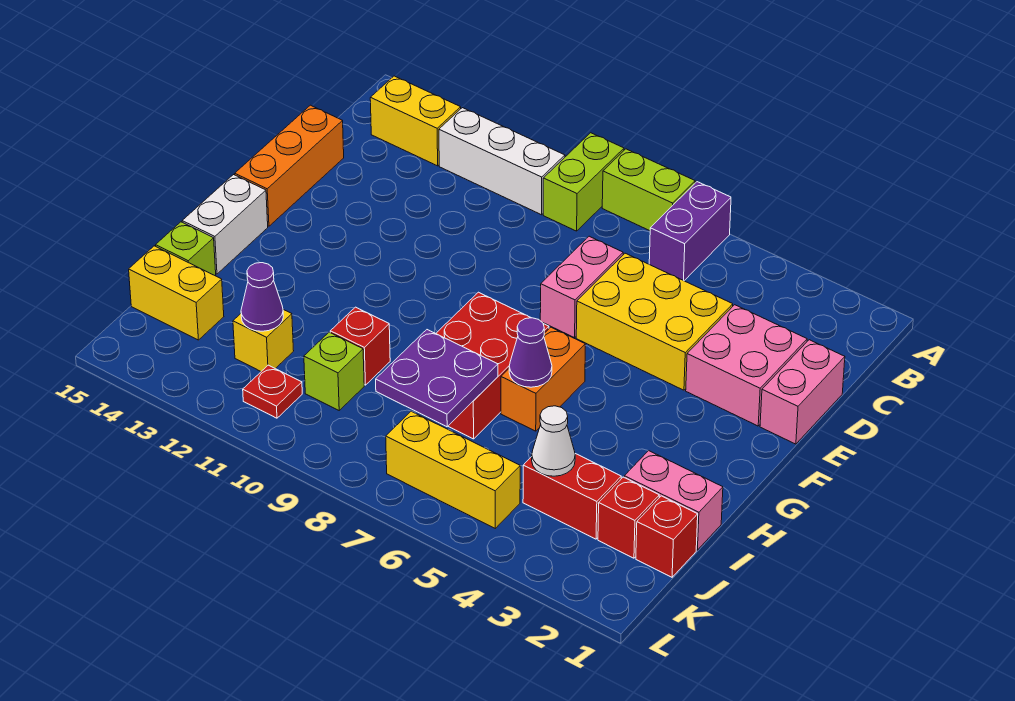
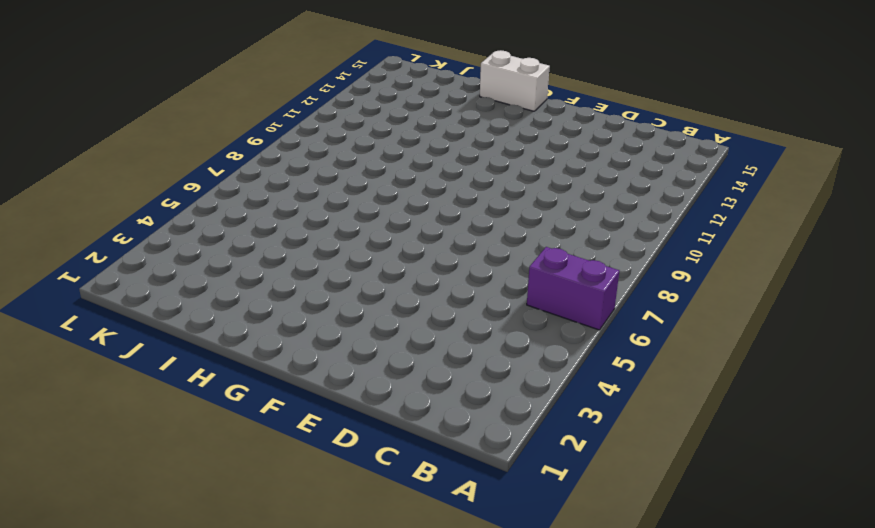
none -> lime brick A7:A8 level 1
none -> lime brick A9:B9 level 1
none -> white brick B10:B12 level 1

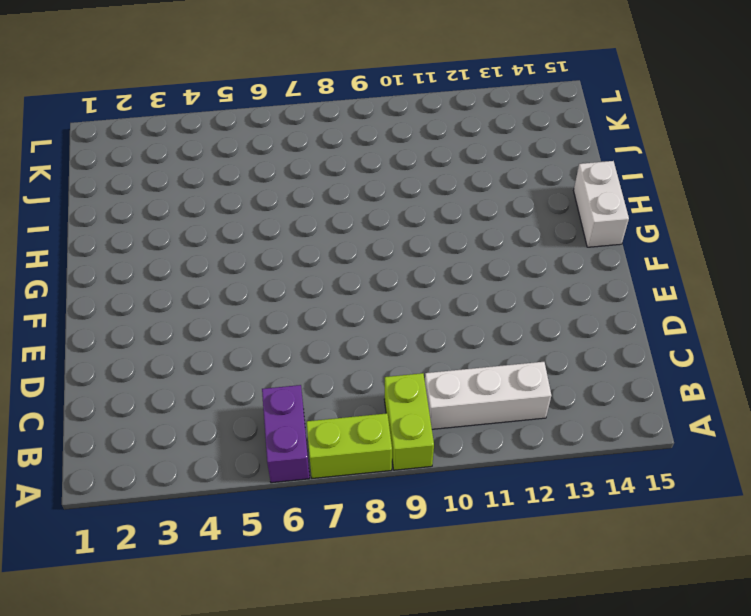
none -> yellow brick B13:B14 level 1
none -> pink brick D1:E1 level 1
none -> pink brick D2:E3 level 1

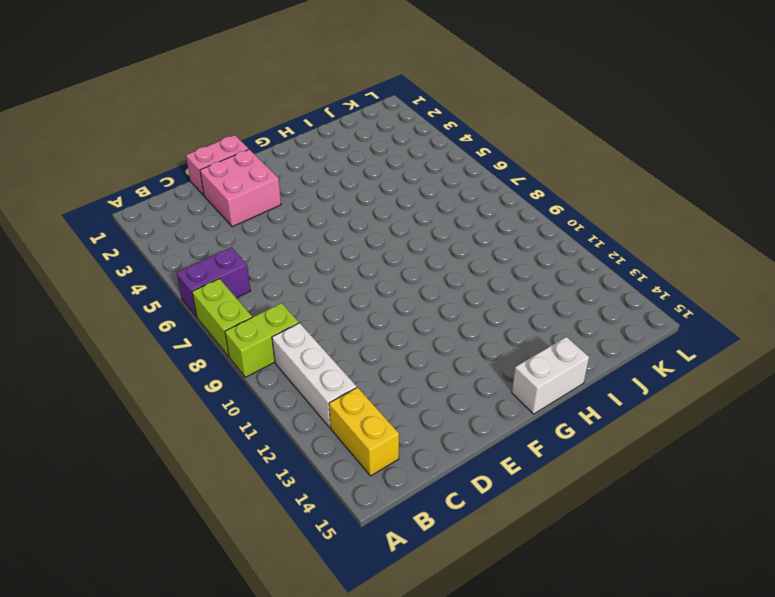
none -> yellow brick D4:E6 level 1
none -> pink brick D7:E7 level 1
none -> orange brick D15:F15 level 1

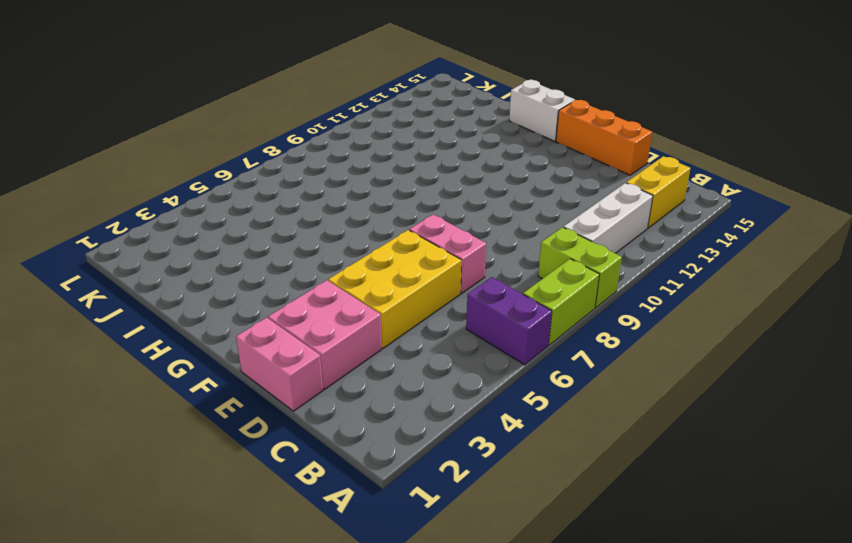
none -> orange brick G6:H6 level 1
none -> red brick G7:I8 level 1
none -> pink brick I1:I2 level 1

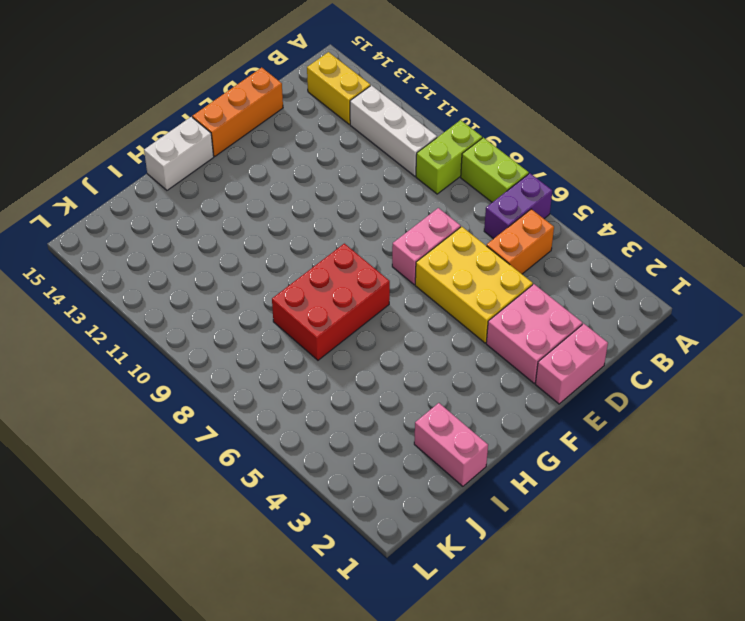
orange brick B5:C5 level 1 -> orange brick G6:H6 level 1
none -> red brick I10 level 1
none -> lime brick I15 level 1
none -> red brick J1 level 1

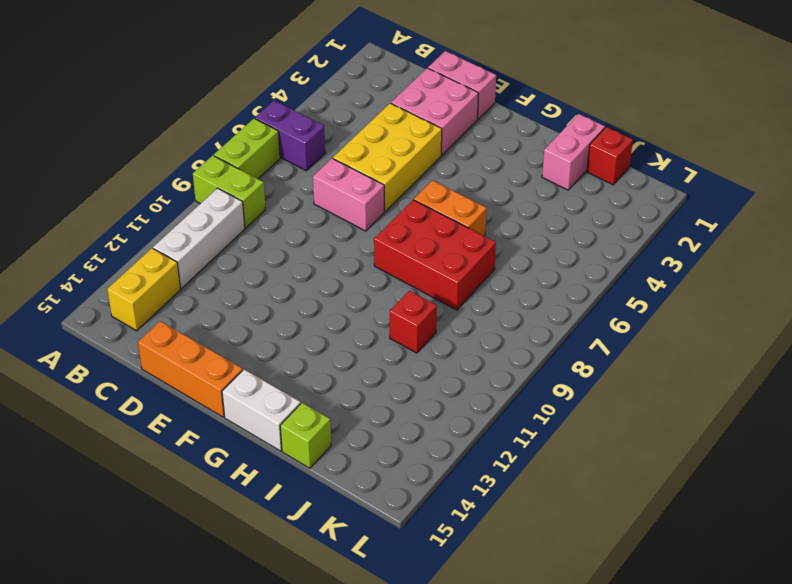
none -> red brick J2 level 1
none -> red brick J3:J4 level 1
none -> lime brick J10 level 1

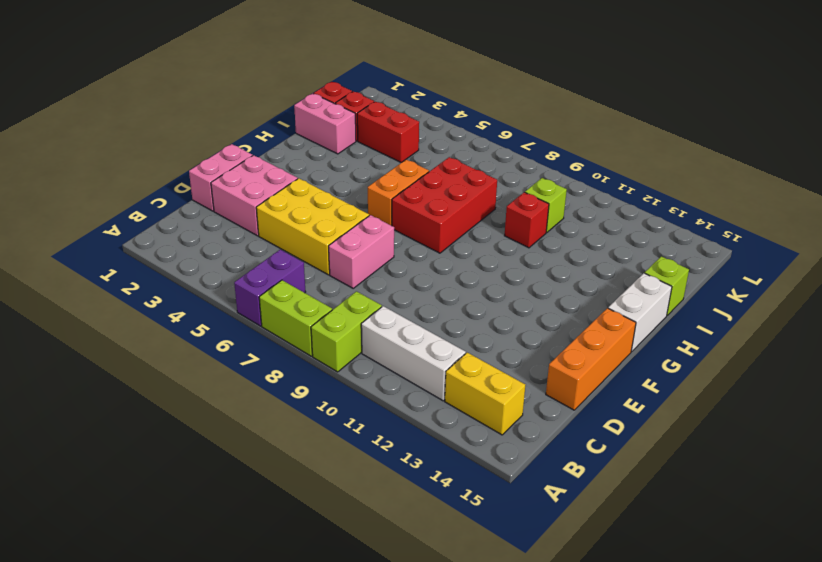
none -> yellow brick J12 level 1
none -> yellow brick J14:J15 level 1
none -> yellow brick K5:K7 level 1

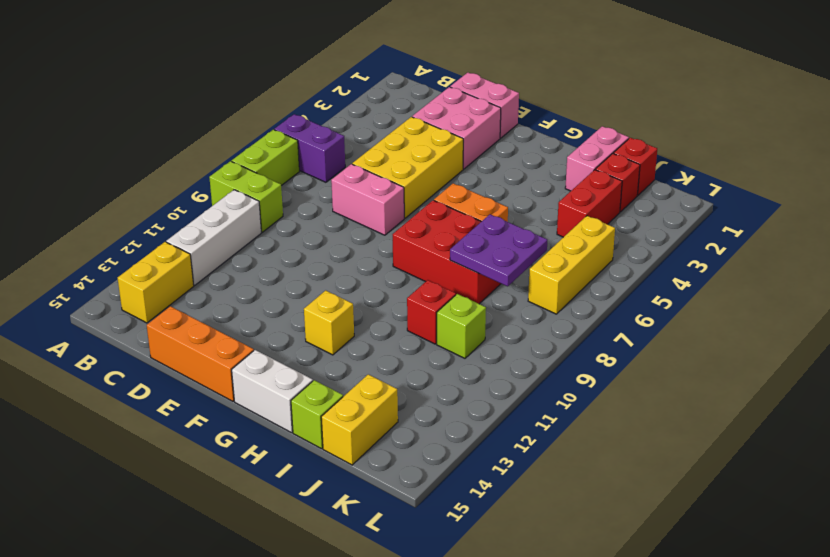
yellow brick G12 level 1 -> yellow brick J12 level 1
none -> red plate K11 level 1
none -> purple cone H6 level 2
none -> white cone J4 level 2

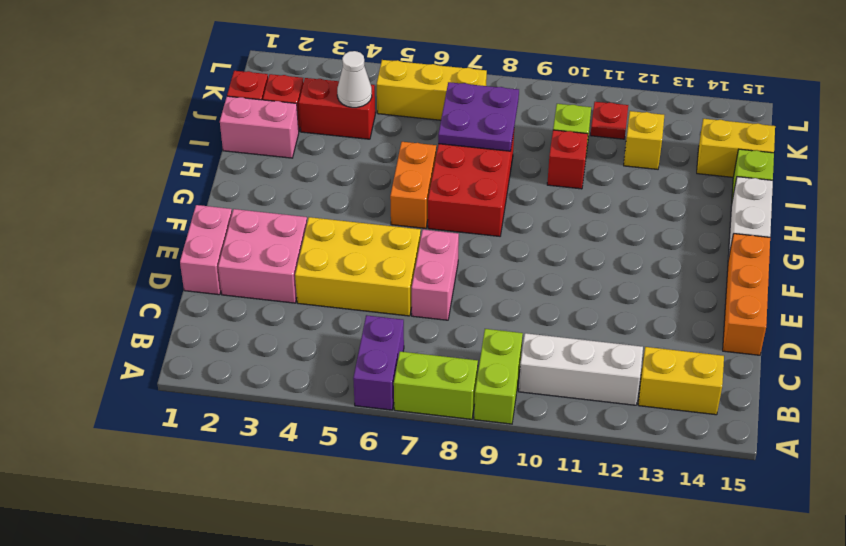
none -> purple cone H6 level 2
none -> purple cone J12 level 2

